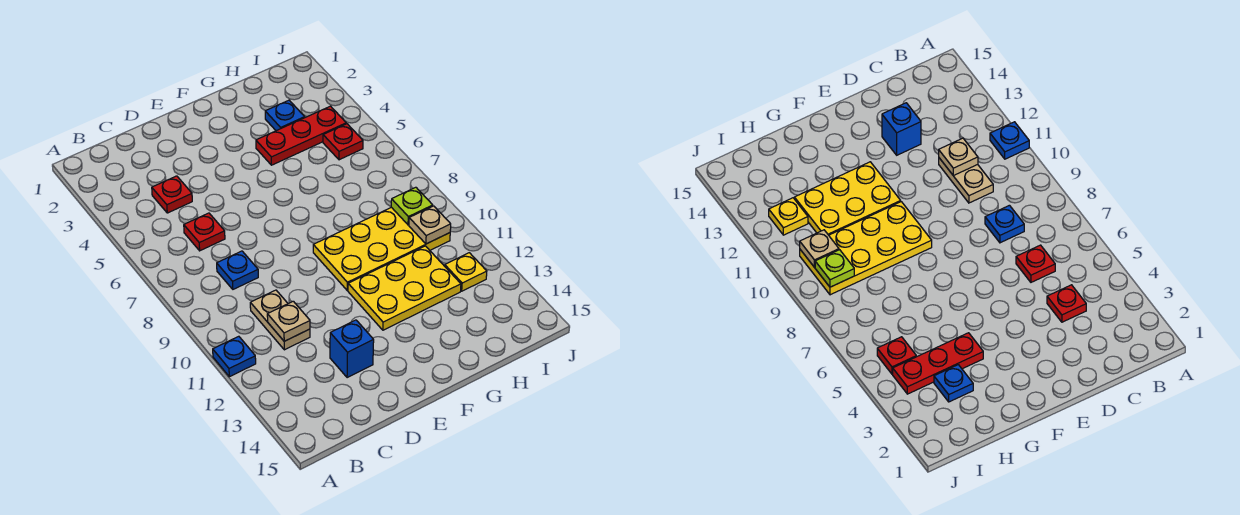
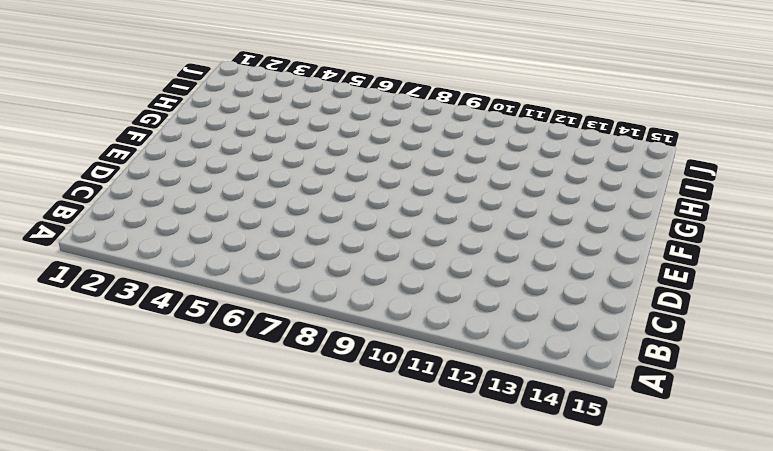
none -> blue plate A11 level 1
none -> red plate C4 level 1
none -> red plate C6 level 1

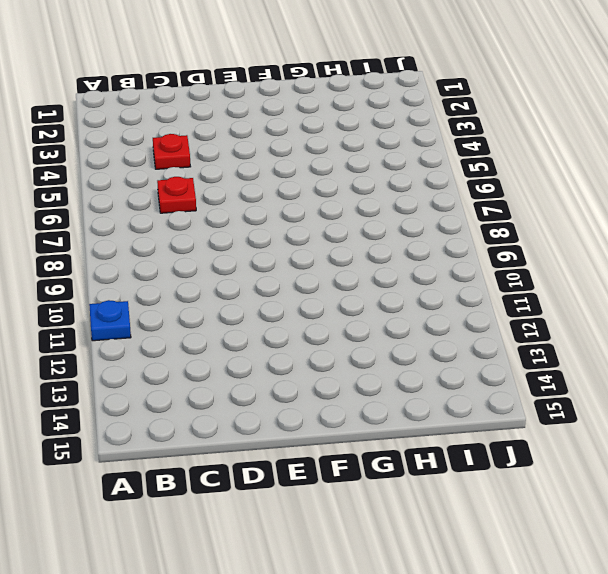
none -> blue plate C8 level 1
none -> tan plate C10:C11 level 1
none -> blue brick D13 level 1

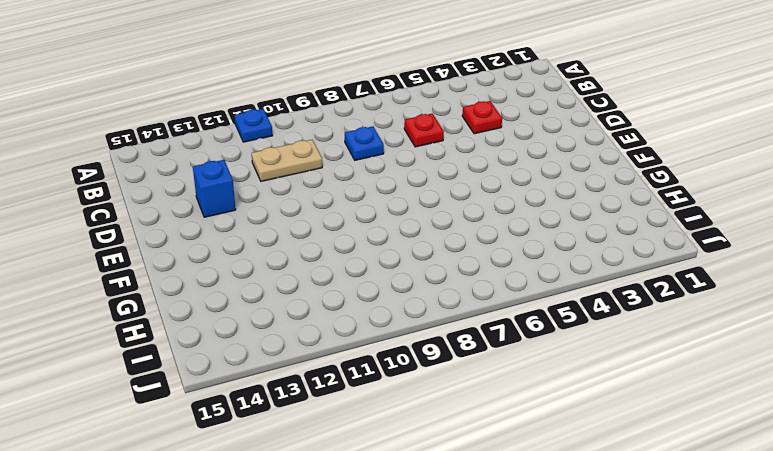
none -> yellow plate F9:I10 level 1
none -> yellow plate F11:H12 level 1
none -> red plate G4:I4 level 1

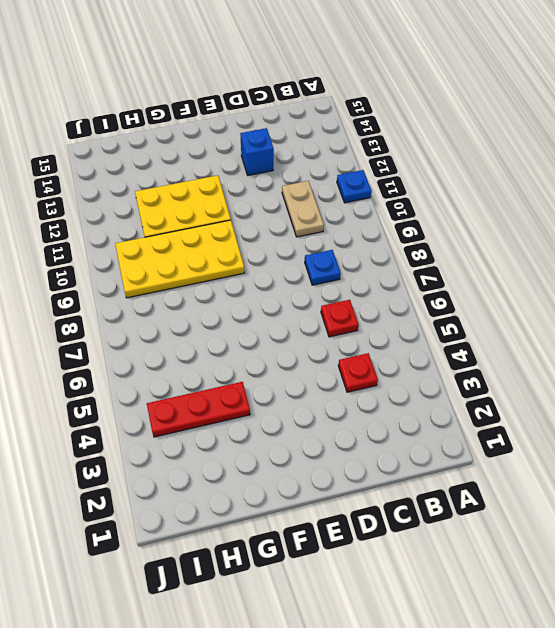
none -> blue plate H3 level 1
none -> red plate I5 level 1
none -> yellow plate I12 level 1

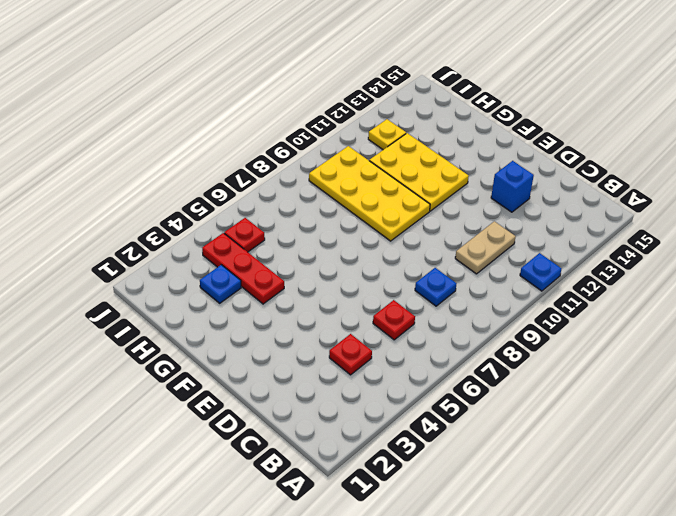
none -> tan plate C11 level 2
none -> lime plate I9 level 2
none -> tan plate I10 level 2

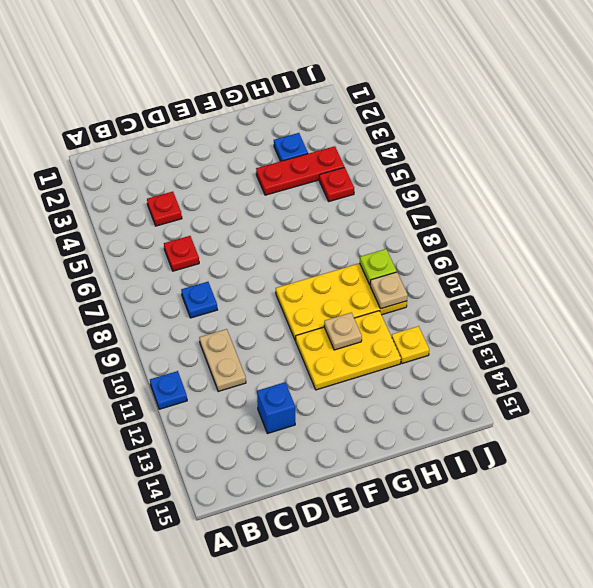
tan plate G11 level 2 -> tan plate C11 level 2

